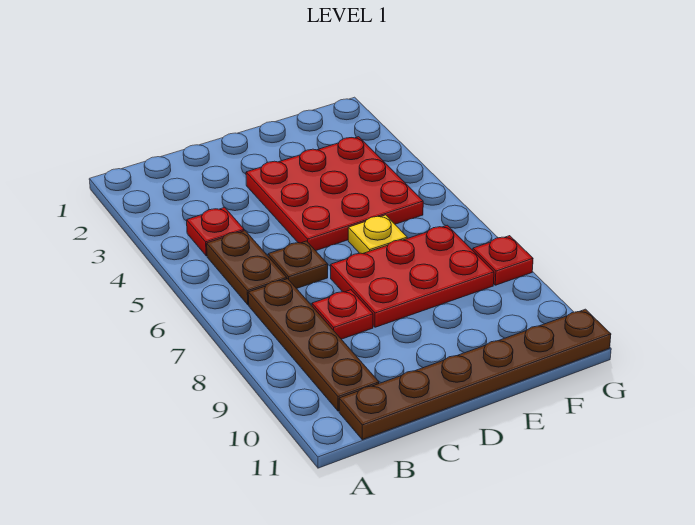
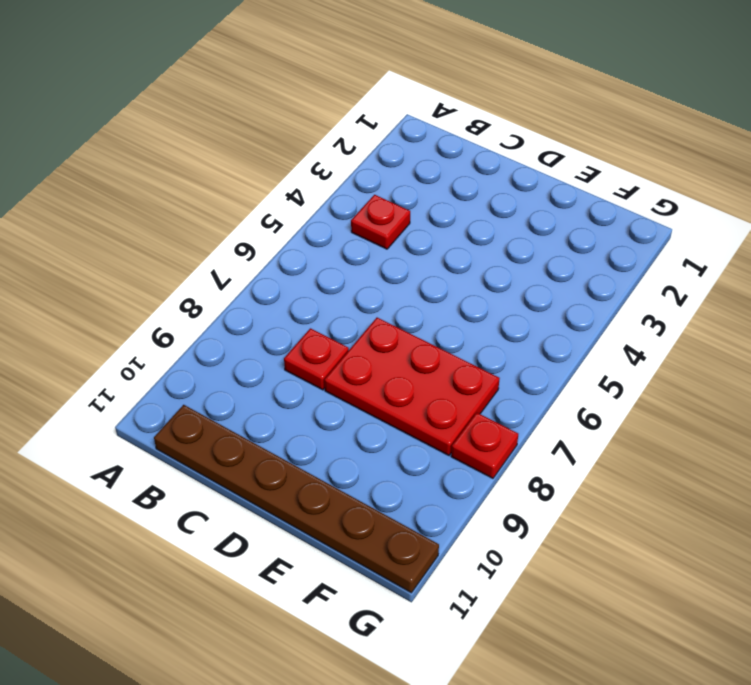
none -> brown plate B5:B6 level 1
none -> brown plate B7:B10 level 1

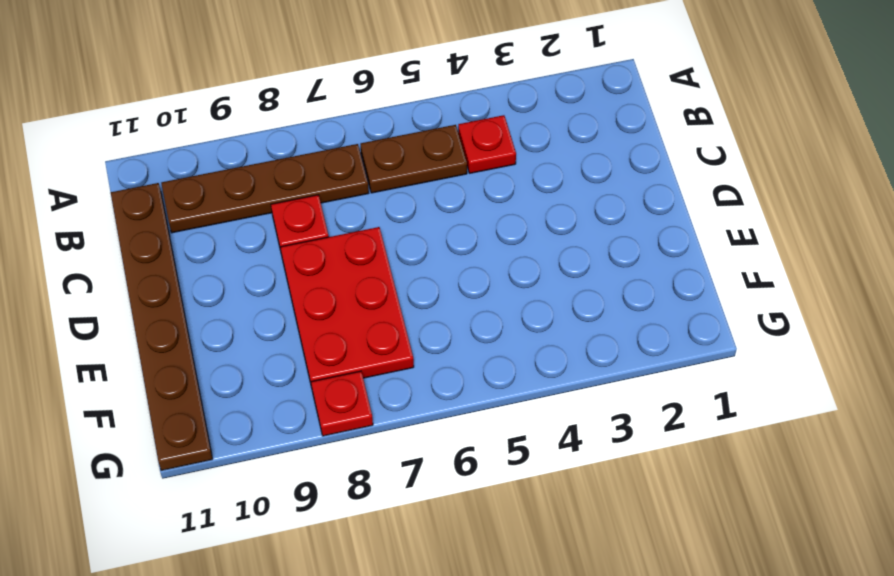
none -> brown plate C6 level 1
none -> red plate D3:F5 level 1

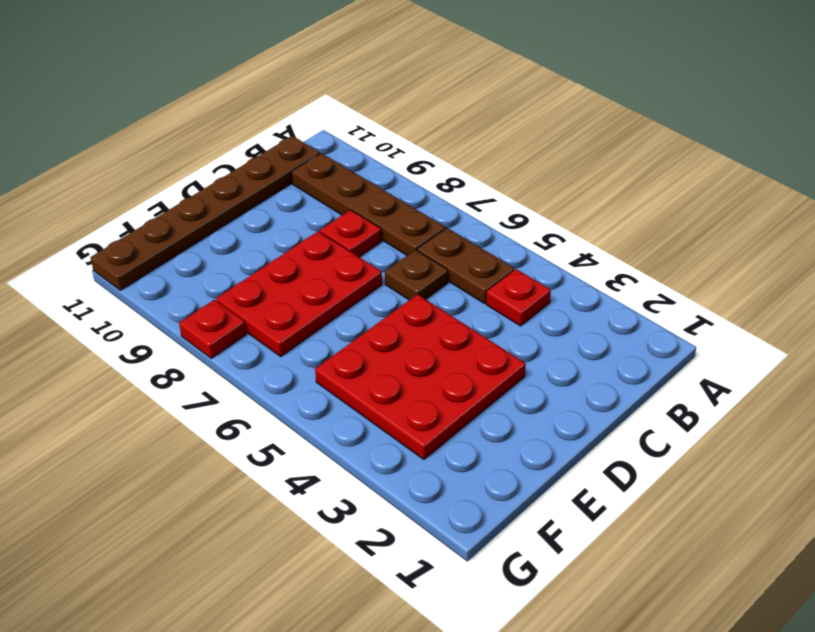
none -> yellow plate E6 level 1

